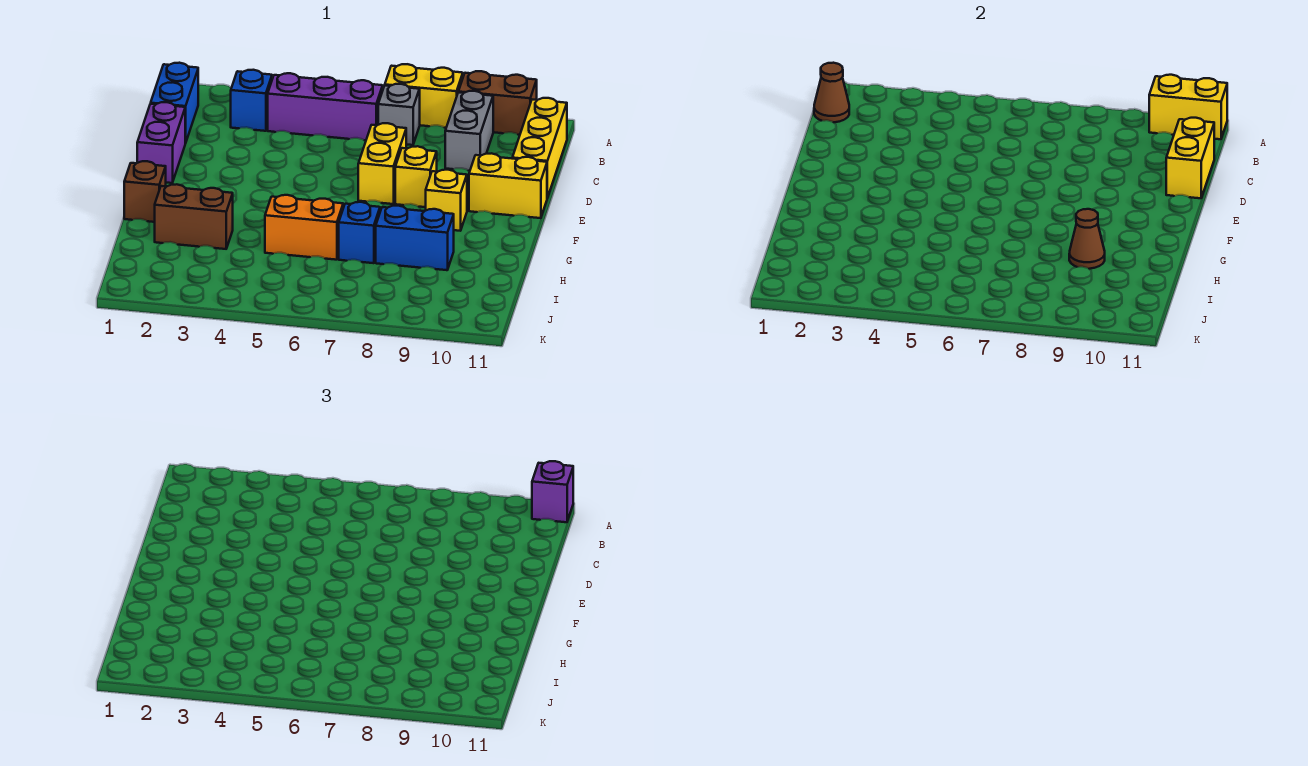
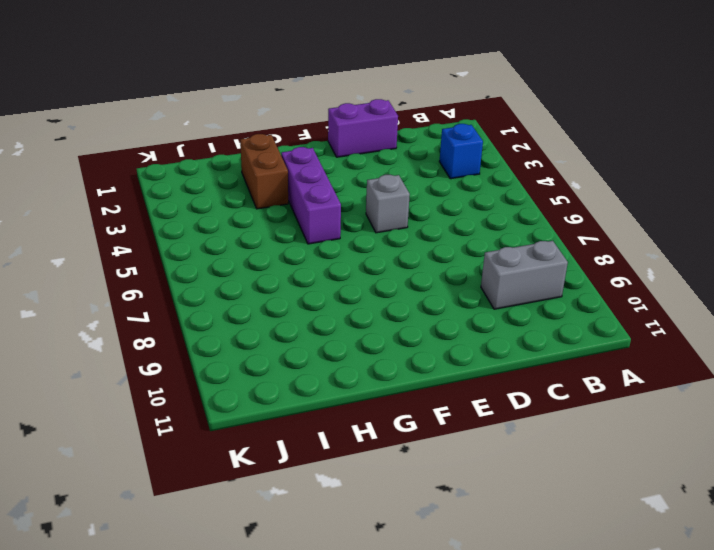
grey brick E5 level 1 -> grey brick B7 level 1
purple brick G3:G5 level 1 -> purple brick B4:B6 level 1
none -> yellow brick A7:A8 level 1
none -> brown brick A9:A10 level 1
none -> blue brick B1:C1 level 1

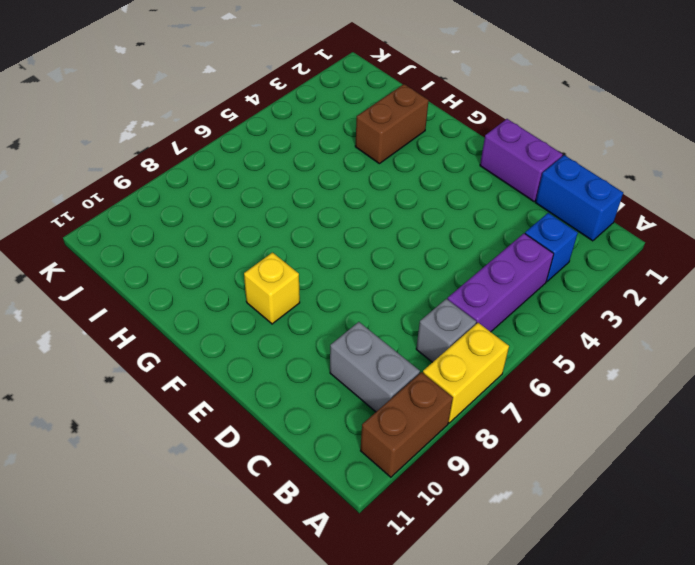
none -> yellow brick B11:D11 level 1
none -> yellow brick D7:E7 level 1
none -> yellow brick E8 level 1

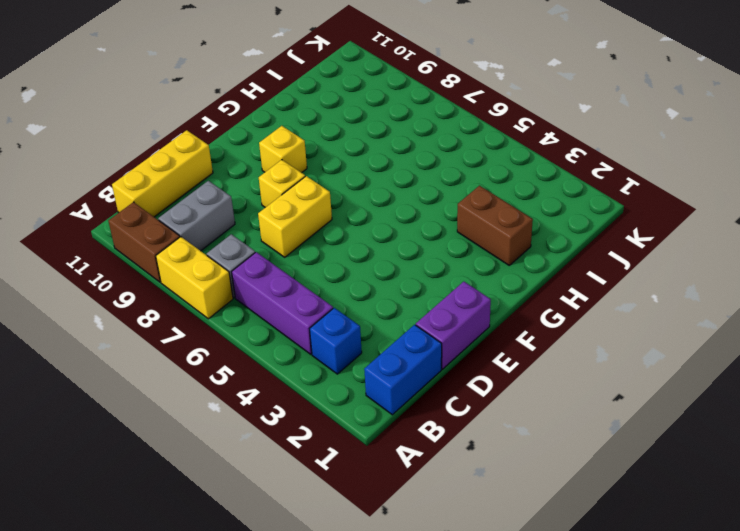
none -> yellow brick E10:E11 level 1
none -> brown brick G1 level 1
none -> orange brick H5:H6 level 1

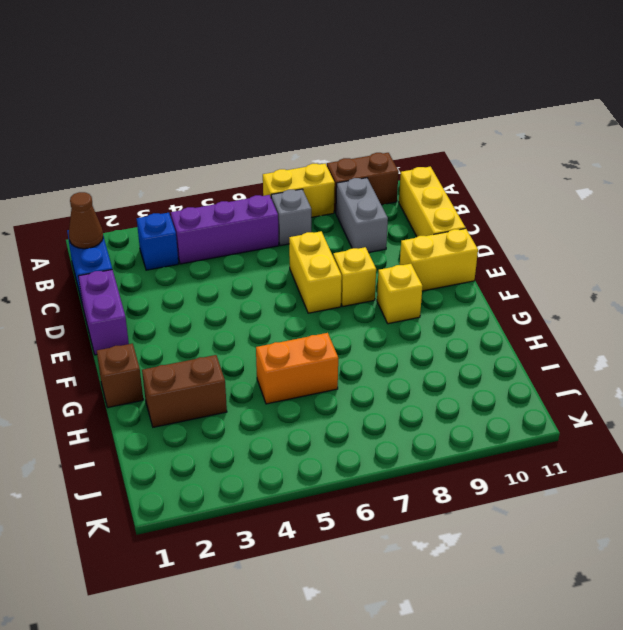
none -> blue brick H7 level 1
none -> blue brick H8:H9 level 1
none -> yellow brick A10:A11 level 2

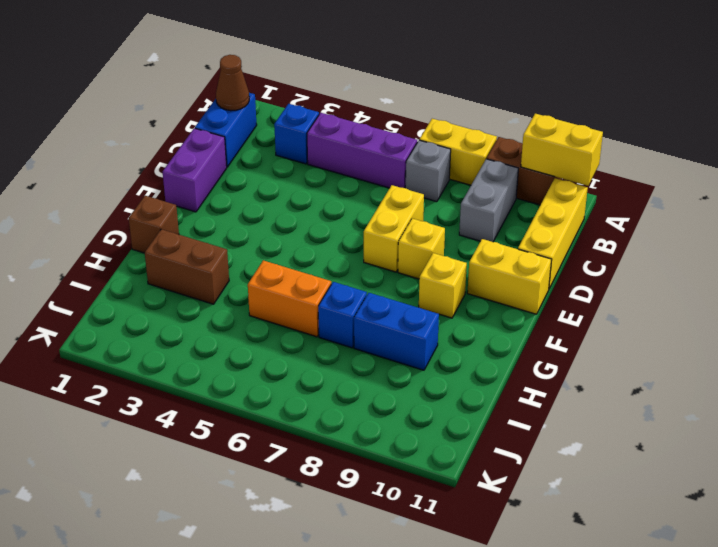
none -> yellow brick C11:D11 level 2
none -> brown cone H9 level 2
none -> purple brick A11 level 3

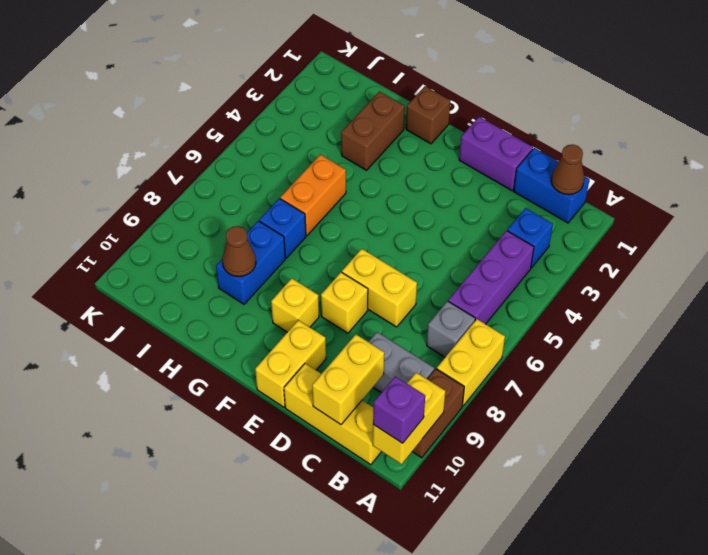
yellow brick C10:C11 level 2 -> yellow brick C11:D11 level 2

